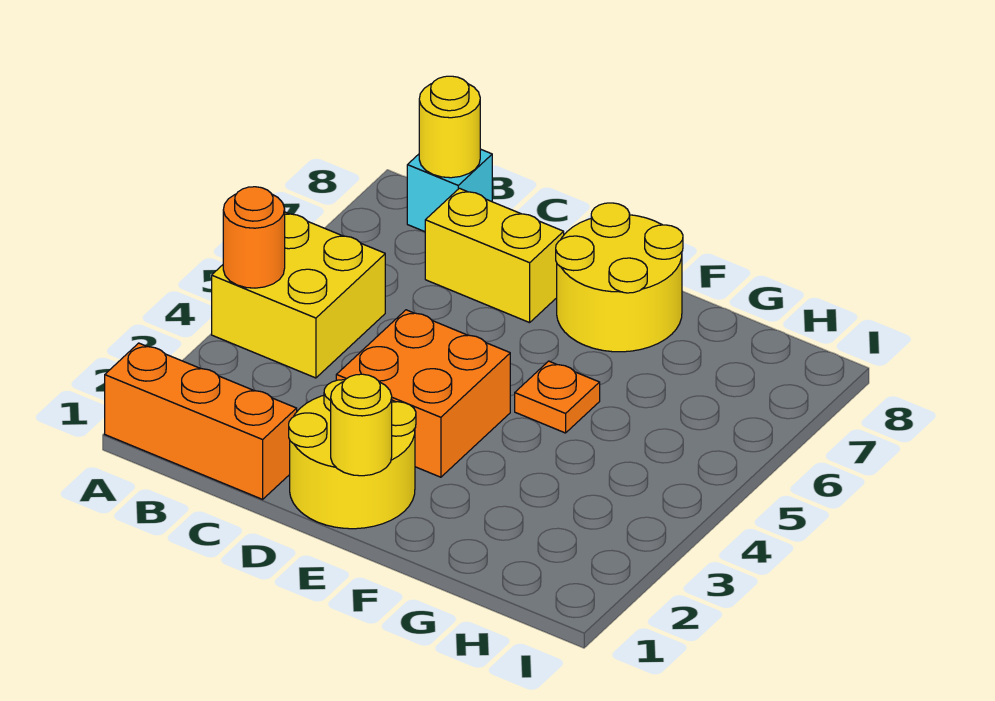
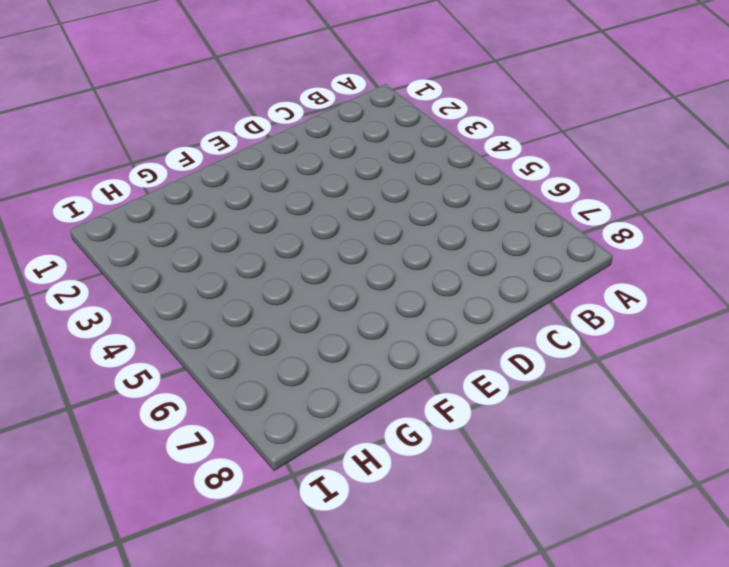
none -> orange brick A1:C1 level 1
none -> yellow brick A4:B5 level 1

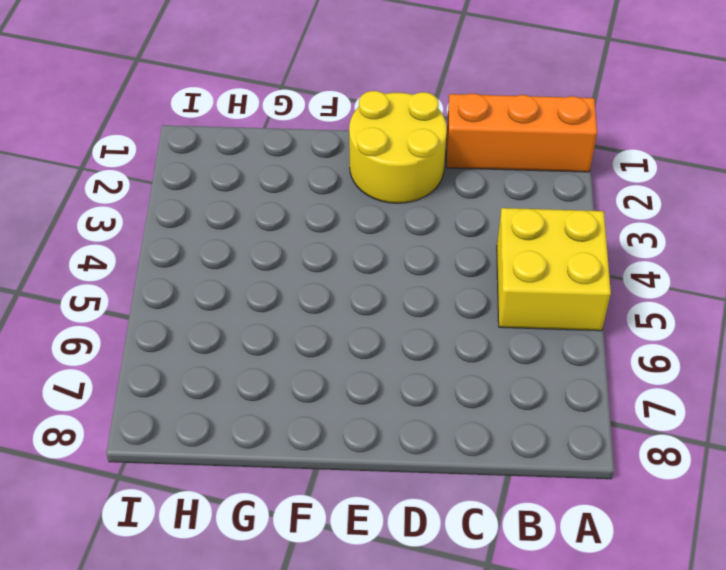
none -> cyan brick B8 level 1
none -> yellow brick C7:D7 level 1

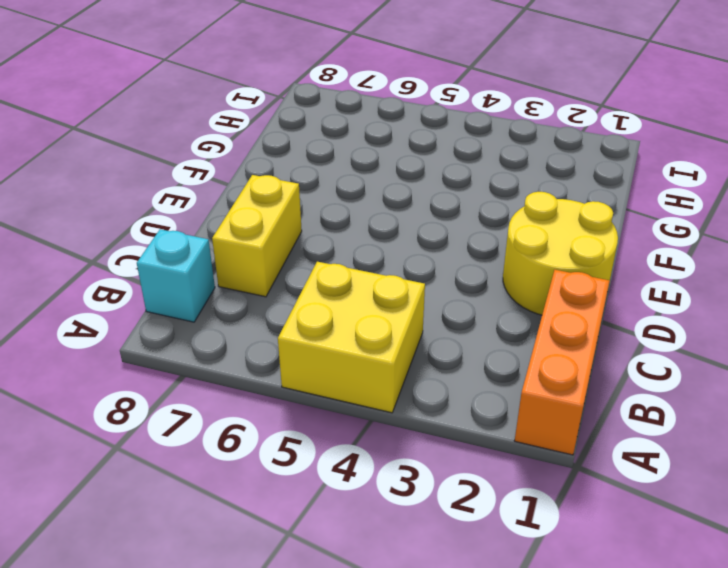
none -> orange brick D3:E4 level 1
none -> yellow round brick E7:F8 level 1

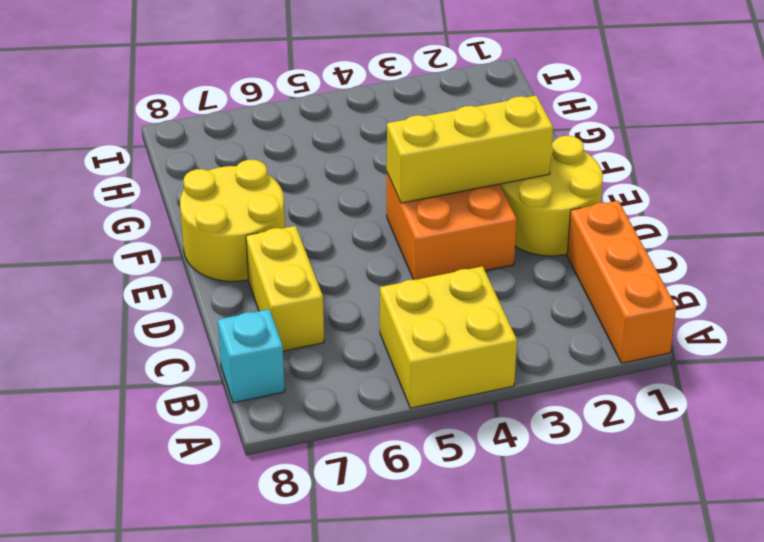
yellow brick E2:E4 level 2 -> none
none -> orange plate F5 level 1
none -> orange round brick A4 level 2

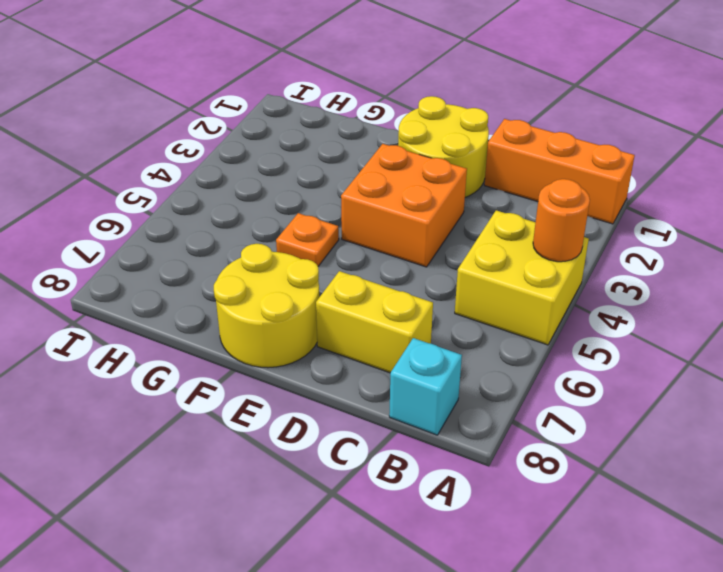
none -> yellow round brick B8 level 2
none -> yellow round brick E1 level 2

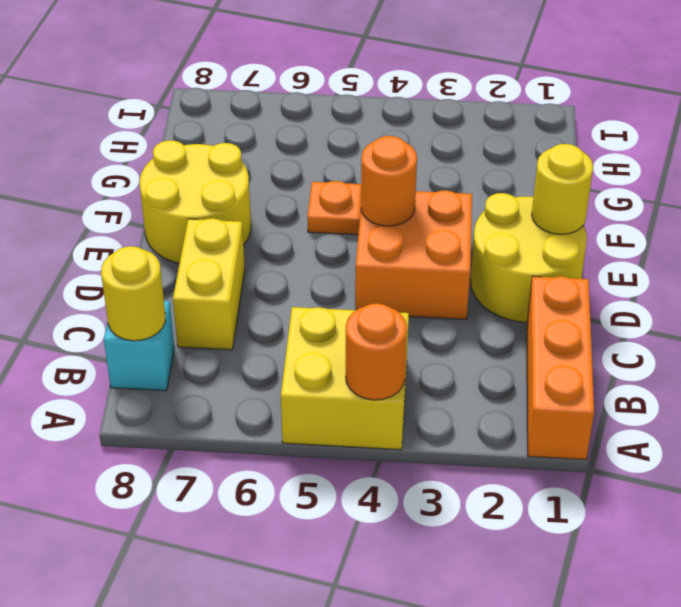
orange round brick E4 level 2 -> none

